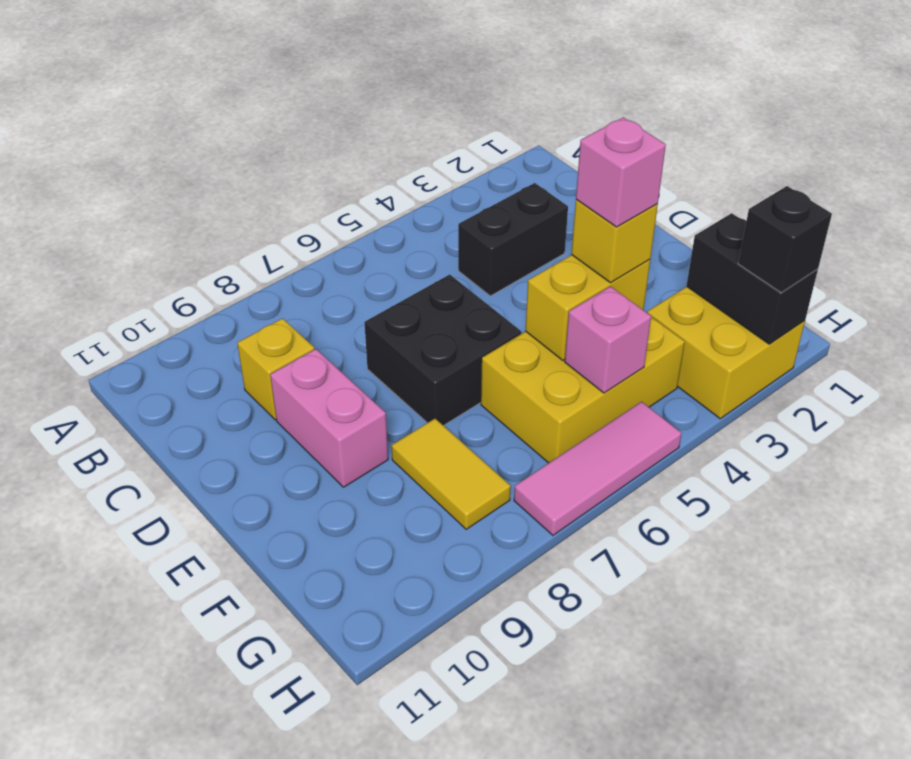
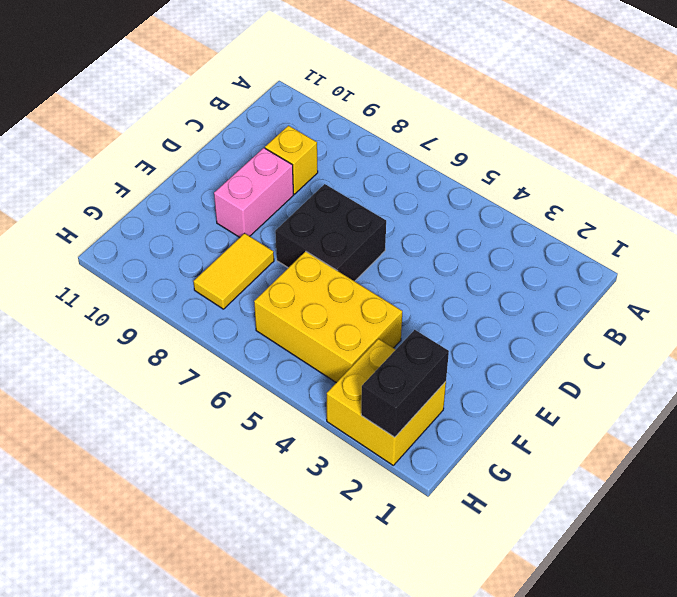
none -> black brick C3:C4 level 1
none -> pink tile H5:H7 level 1
none -> yellow brick F4:F5 level 2

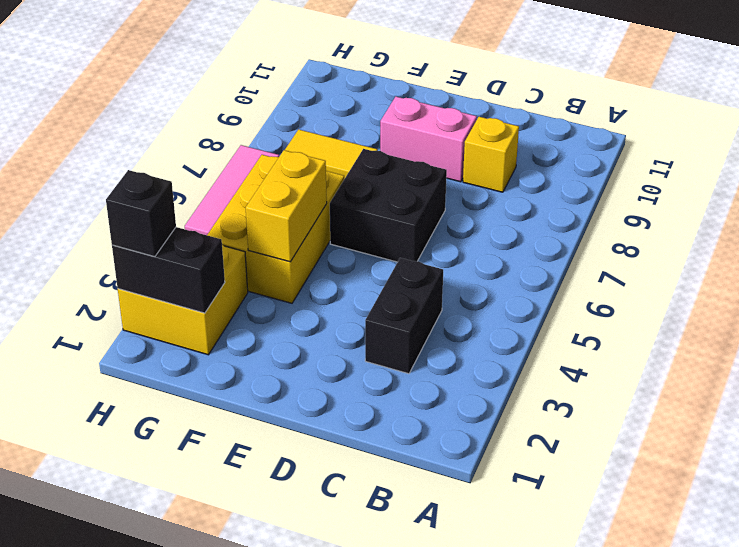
none -> pink brick G5 level 2
none -> yellow brick F4 level 3
none -> pink brick F4 level 4

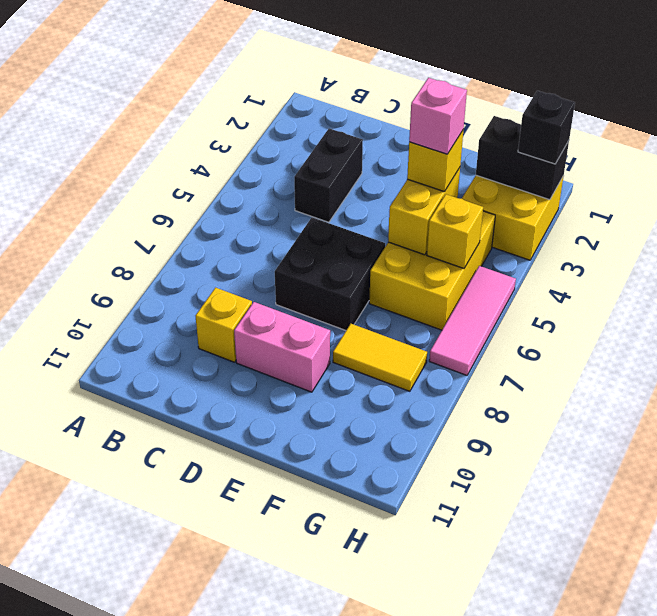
yellow brick G5 level 2 -> pink brick G5 level 2

